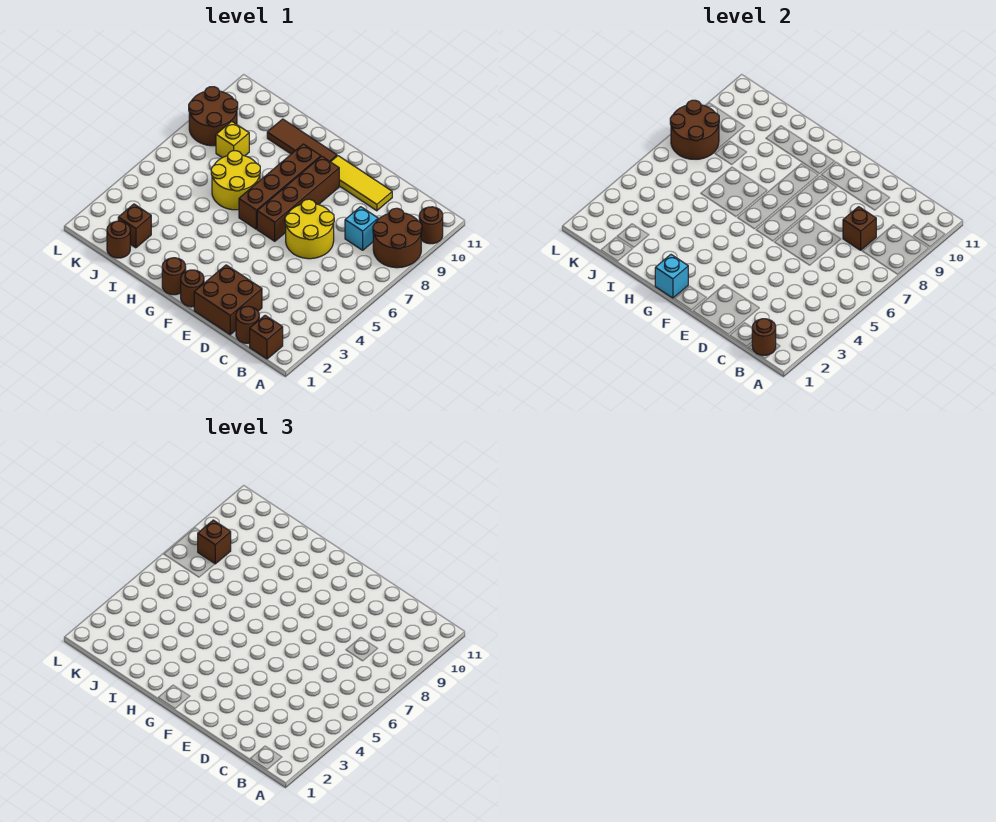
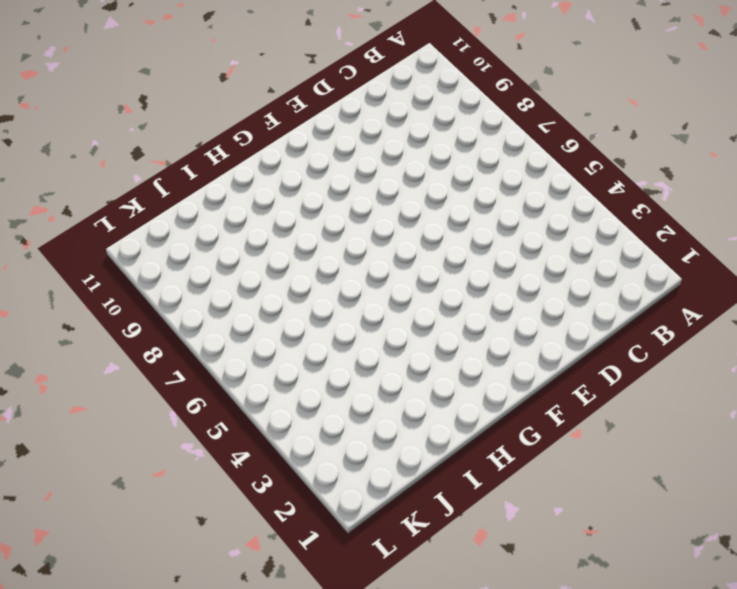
none -> brown round brick A8:B9 level 1
none -> brown round brick A10 level 1
none -> brown brick B1 level 1

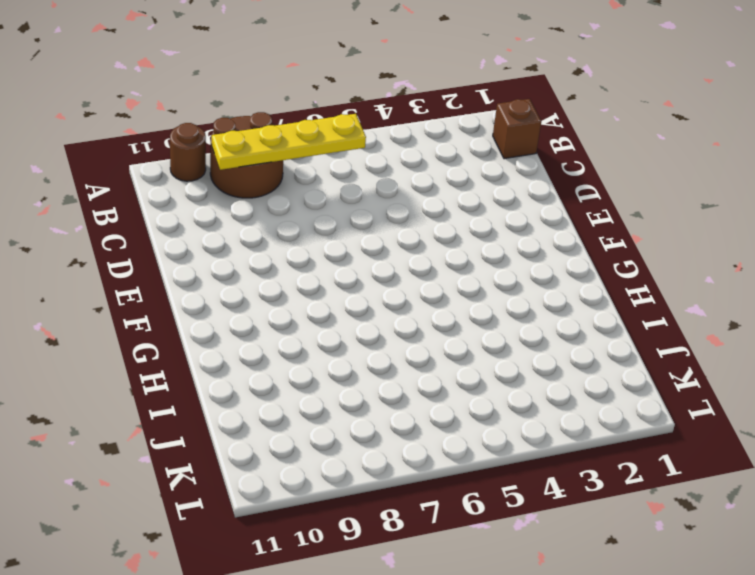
yellow plate B6:B9 level 2 -> none
none -> brown round brick C1 level 1
none -> cyan brick C8 level 1
none -> brown brick D1:E2 level 1

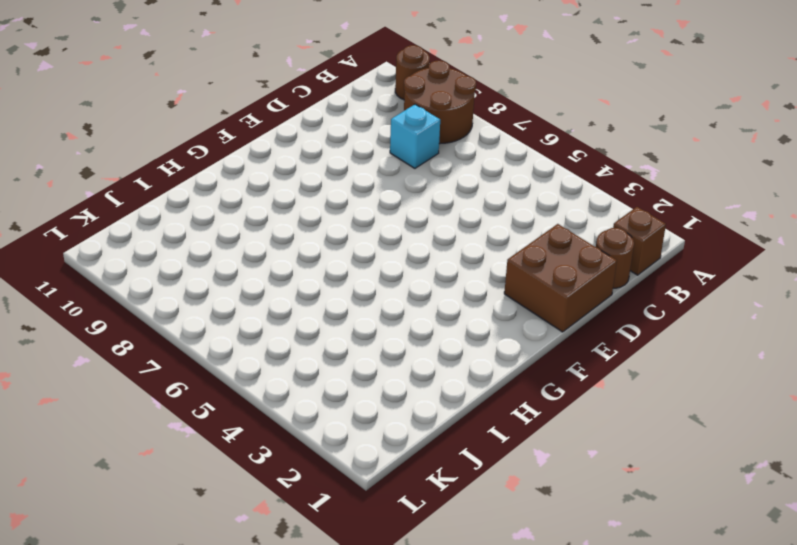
none -> yellow round brick D6:E7 level 1
none -> yellow tile D10:F10 level 1
none -> brown round brick F1 level 1

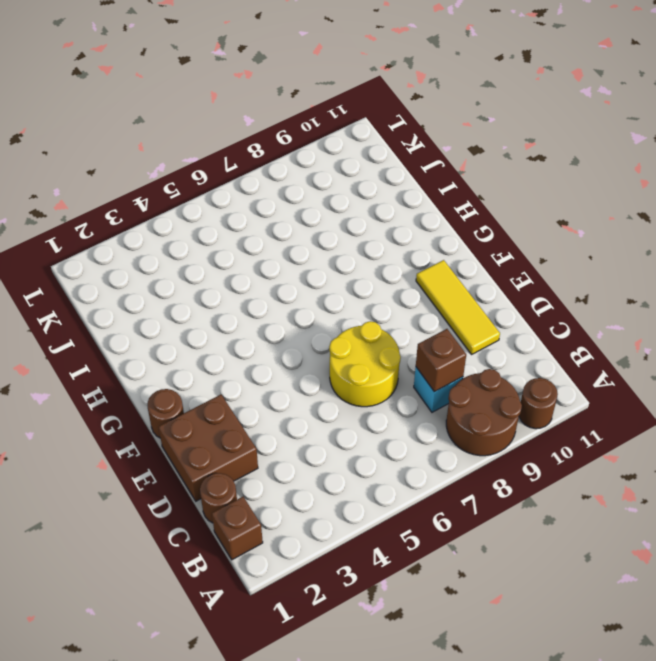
none -> brown brick F6:F9 level 1
none -> brown round brick G1 level 1
none -> brown brick G6:G9 level 1

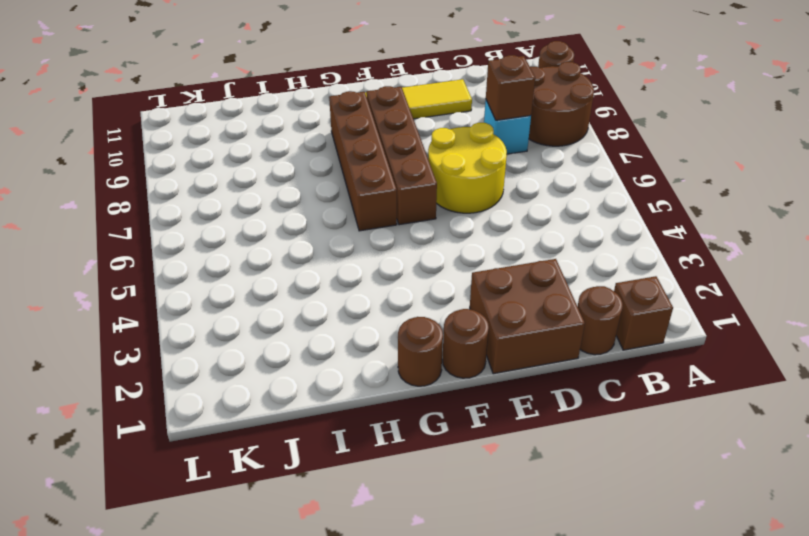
none -> brown tile G10:I10 level 1
none -> yellow round brick H6:I7 level 1
none -> brown round brick J1 level 1

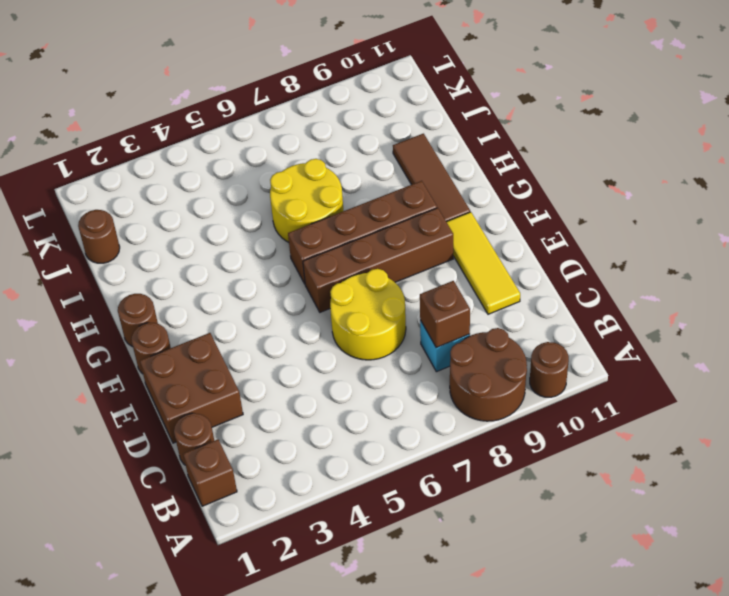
none -> brown brick J2 level 1
none -> yellow brick J8 level 1
none -> brown round brick K8:L9 level 1

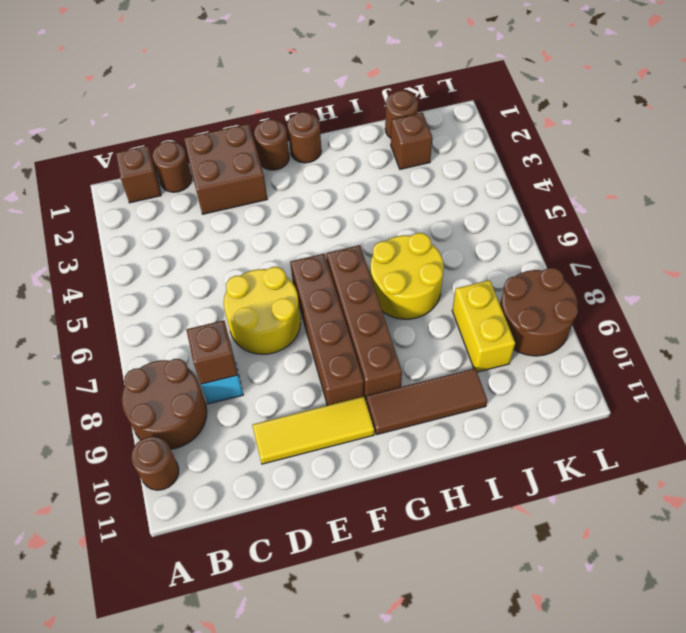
yellow brick J8:J9 level 1 -> yellow brick J8 level 1
none -> brown round brick B1 level 2
none -> cyan brick G1 level 2
none -> brown round brick K7:L8 level 2

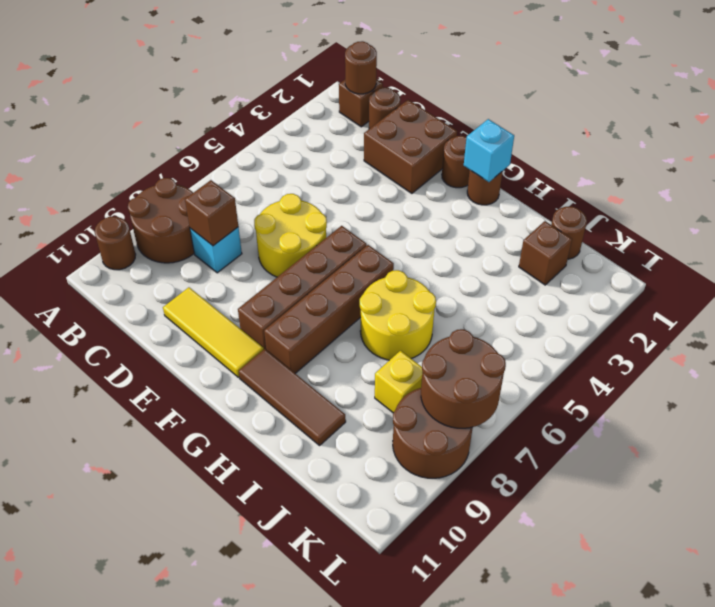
none -> brown brick K8 level 3

